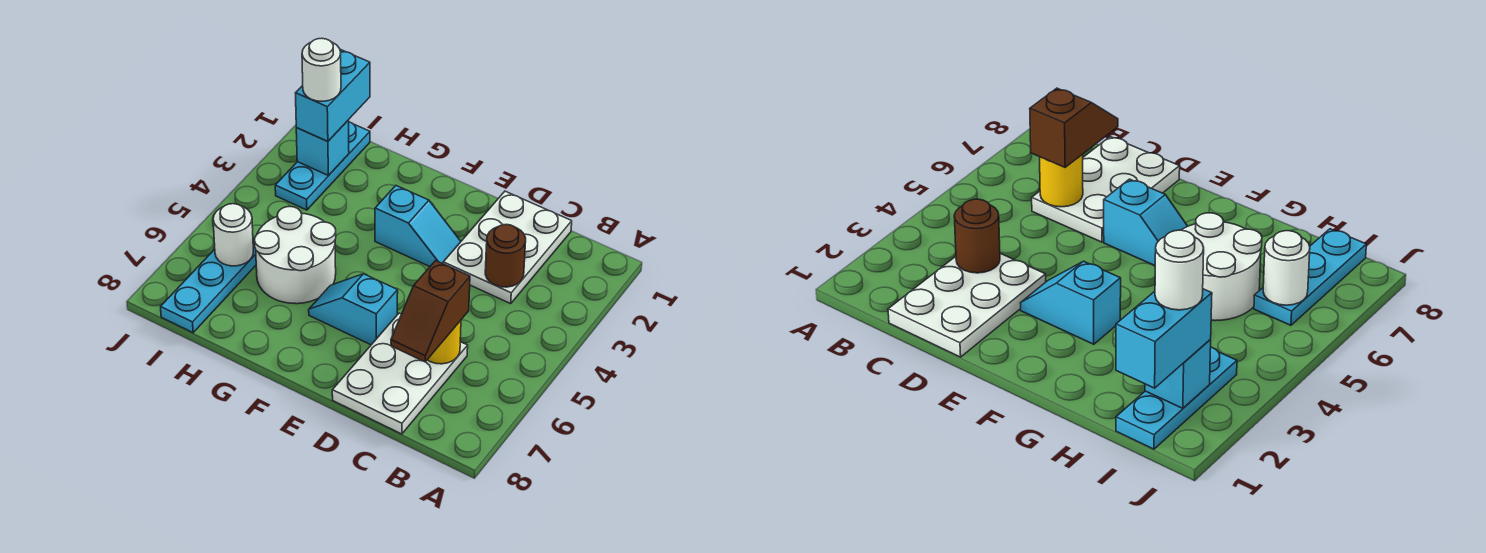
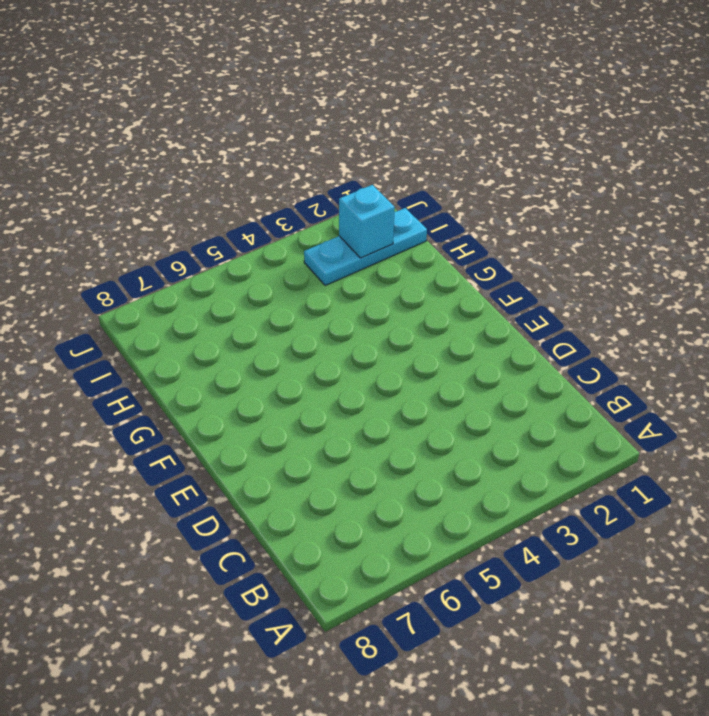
none -> white plate C1:D3 level 1
none -> white plate C6:D8 level 1
none -> cyan slope E3:F3 level 1 top F

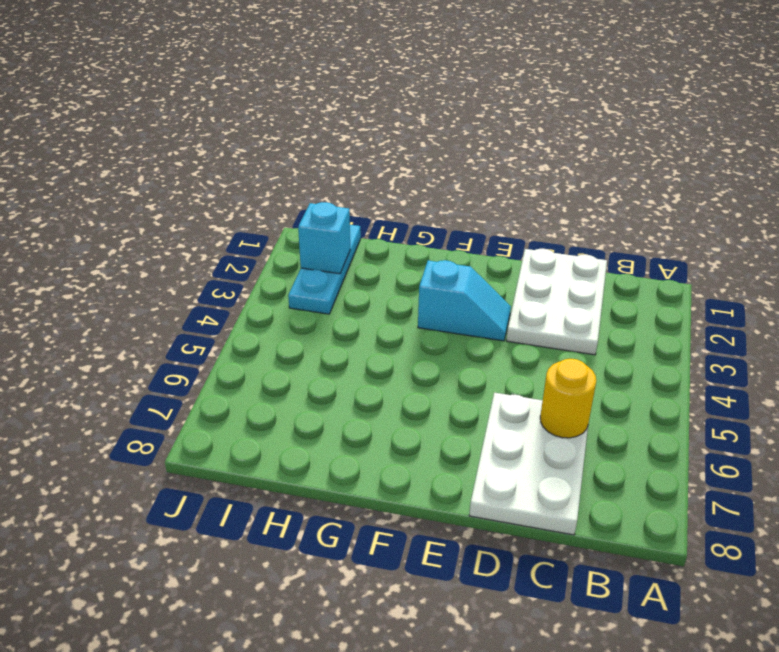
none -> cyan slope E6:F6 level 1 top E
none -> white round brick G5:H6 level 1
none -> cyan plate I6:I8 level 1

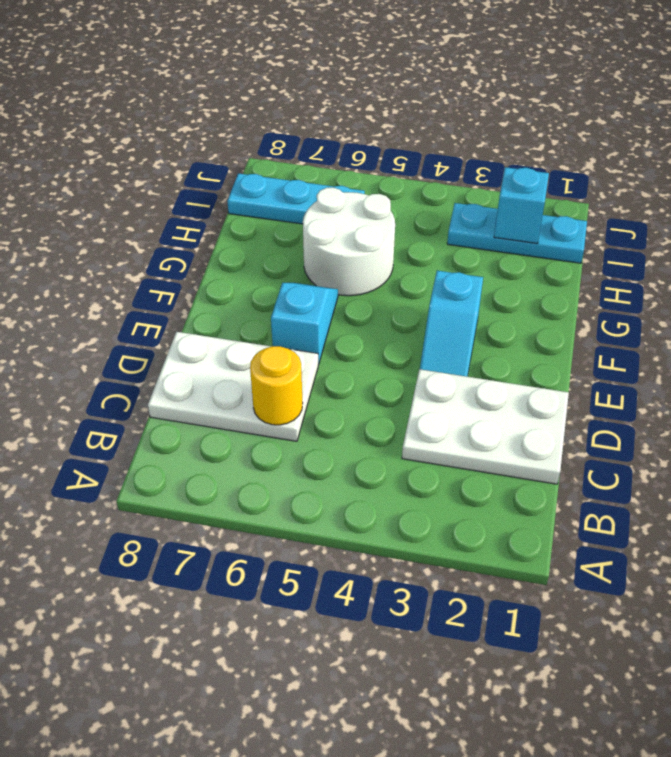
none -> brown round brick C3 level 2
none -> white round brick I6 level 2
none -> brown slope C6:C7 level 3 top 6

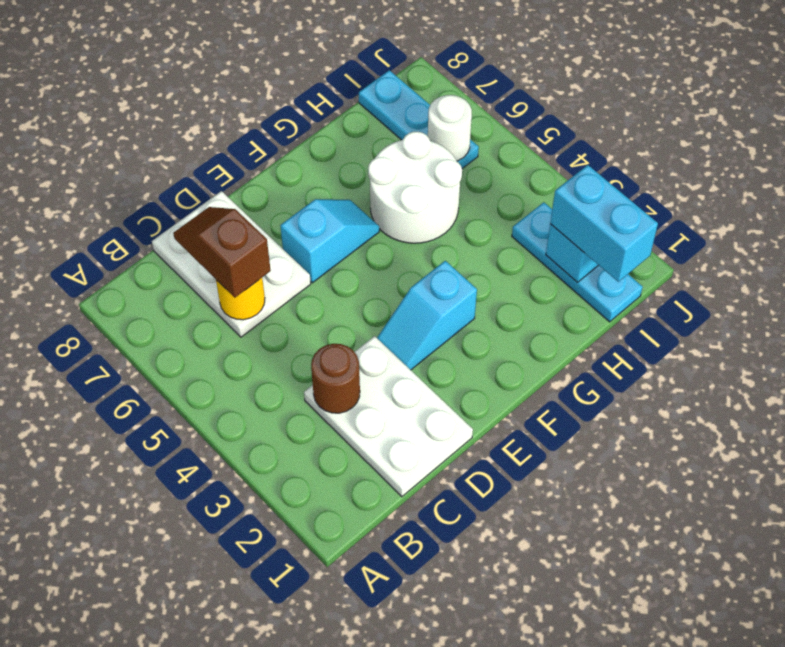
none -> white round brick I2 level 4

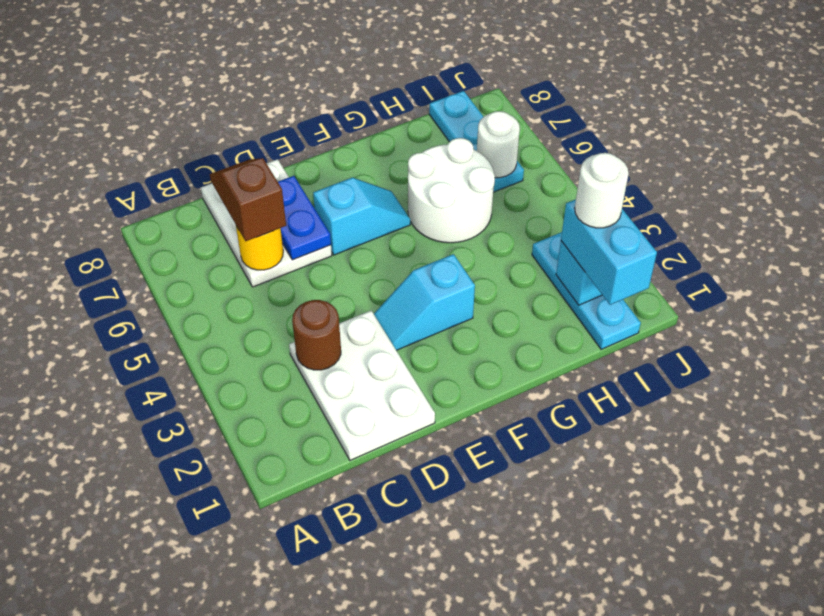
blue plate D6:D7 level 2 -> none

